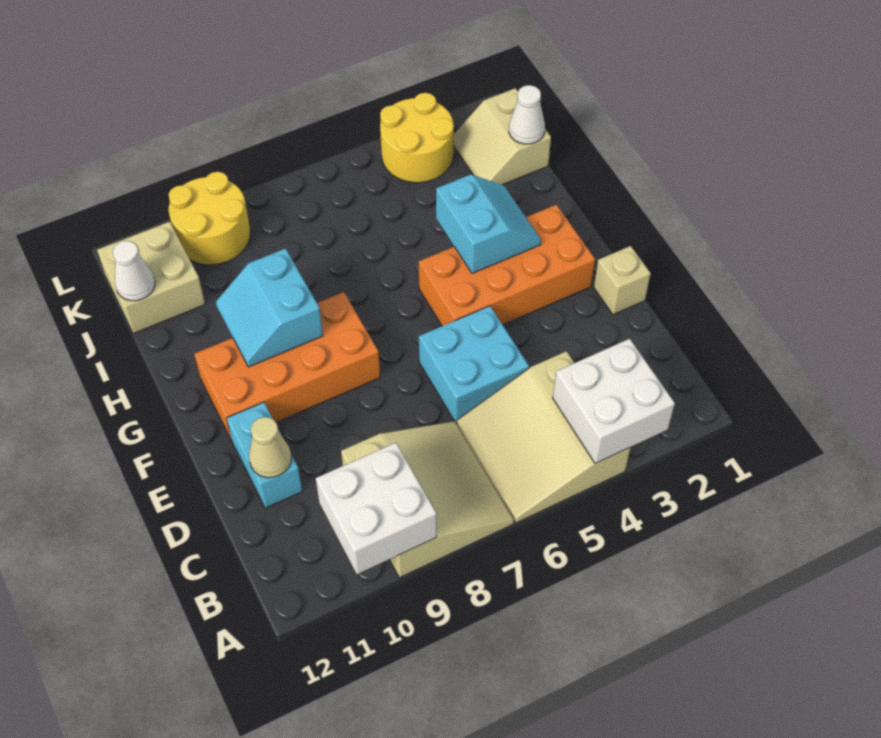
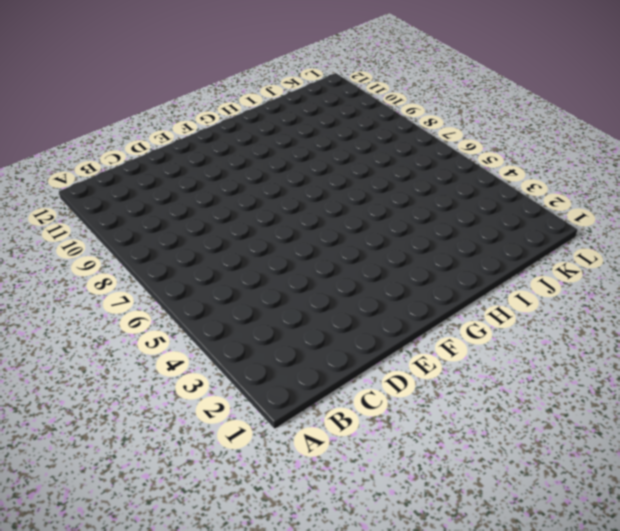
none -> tan slope A4:C6 level 1 top 4
none -> tan slope A7:C9 level 1 top 9
none -> cyan brick D5:E6 level 1

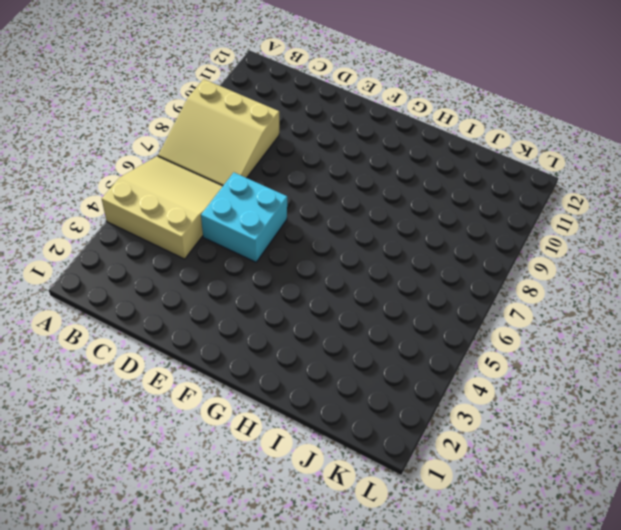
none -> cyan brick D11:E11 level 1
none -> tan brick E1 level 1
none -> orange brick F2:G5 level 1

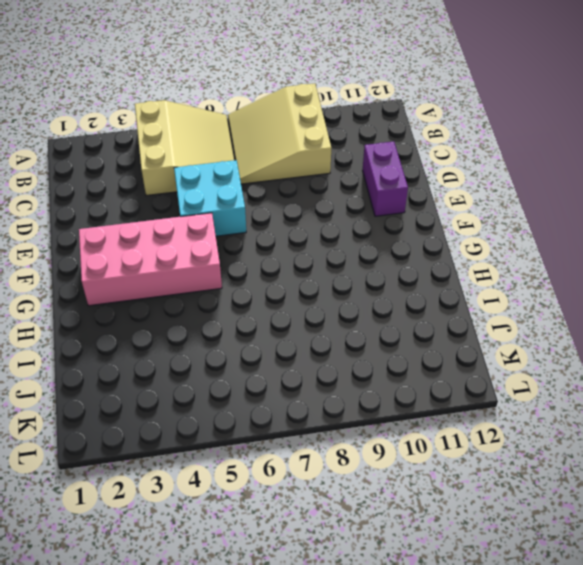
purple brick D11:E11 level 1 -> cyan brick D11:E11 level 1
pink brick F2:G5 level 1 -> orange brick F2:G5 level 1
none -> tan brick E1 level 1
none -> orange brick F8:G11 level 1
none -> tan slope J1:K2 level 1 top 1

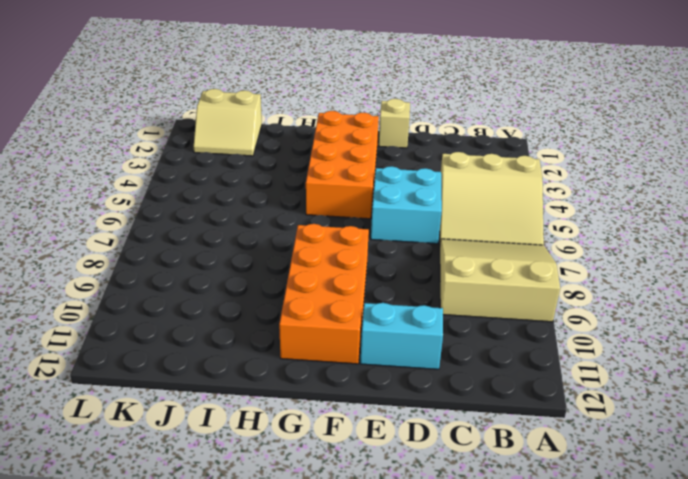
none -> tan brick J11:K12 level 1
none -> yellow round brick K3:L4 level 1
none -> yellow round brick K9:L10 level 1

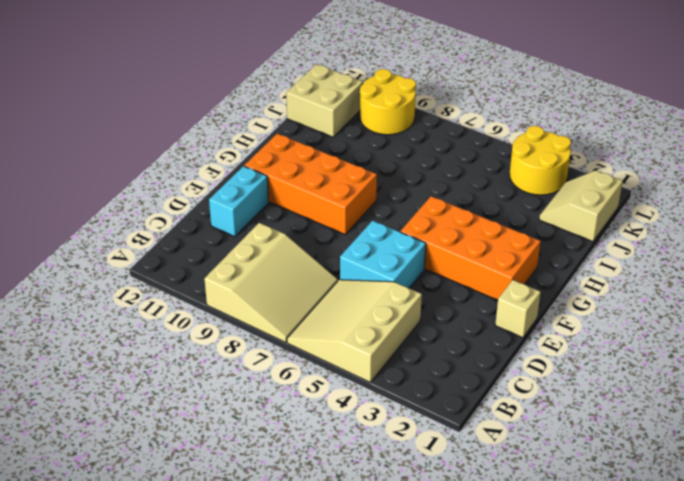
none -> white brick A3:B4 level 2
none -> white brick A9:B10 level 2
none -> tan cone D11 level 2

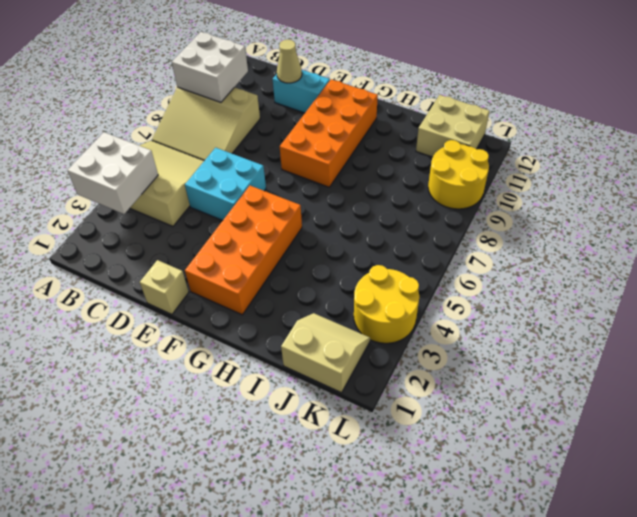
none -> cyan slope G3:H4 level 2 top 4
none -> cyan slope G9:H10 level 2 top 9
none -> white cone J1 level 2

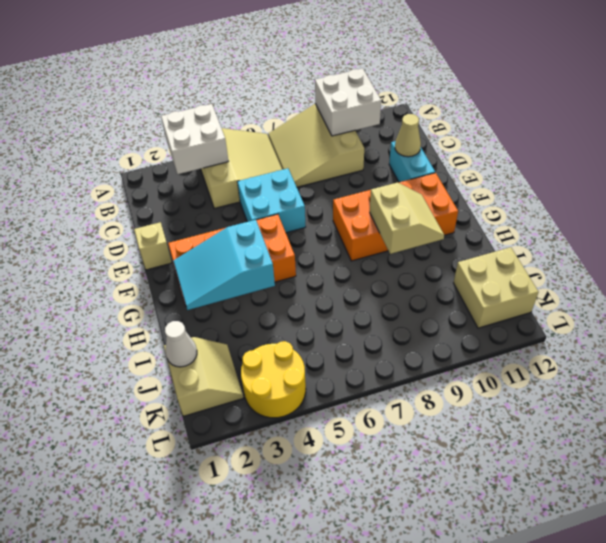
cyan slope G2:H4 level 2 top 4 -> cyan slope G3:H4 level 2 top 4
tan slope G9:H10 level 2 top 9 -> cyan slope G9:H10 level 2 top 9
none -> yellow round brick K9:L10 level 1
none -> white cone J12 level 2

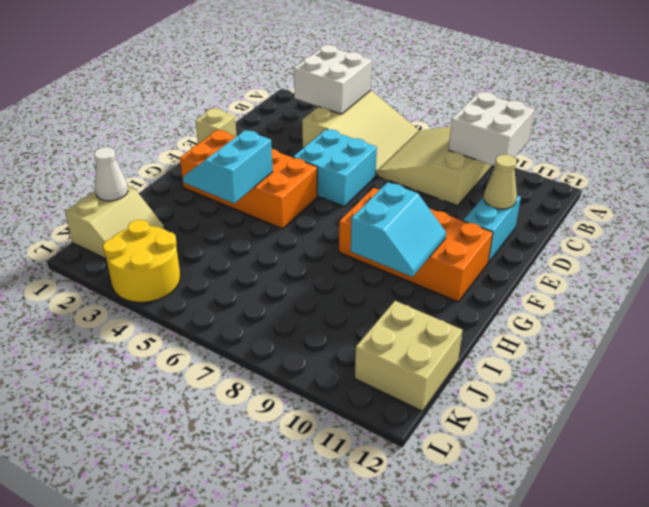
none -> yellow round brick K9:L10 level 1
none -> white cone J12 level 2

